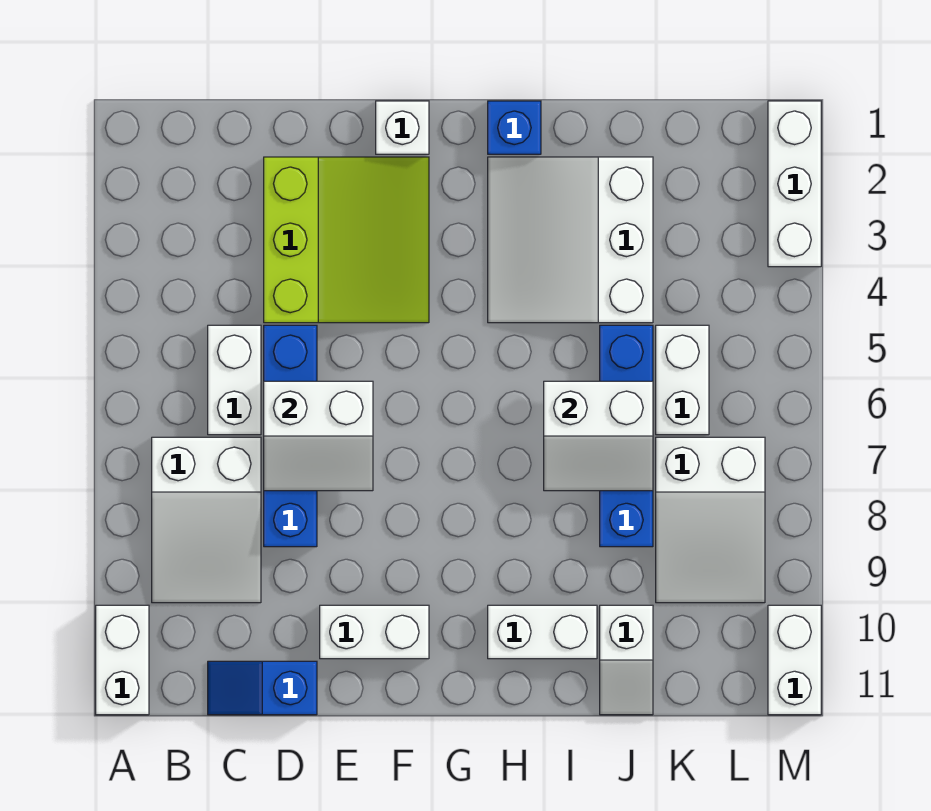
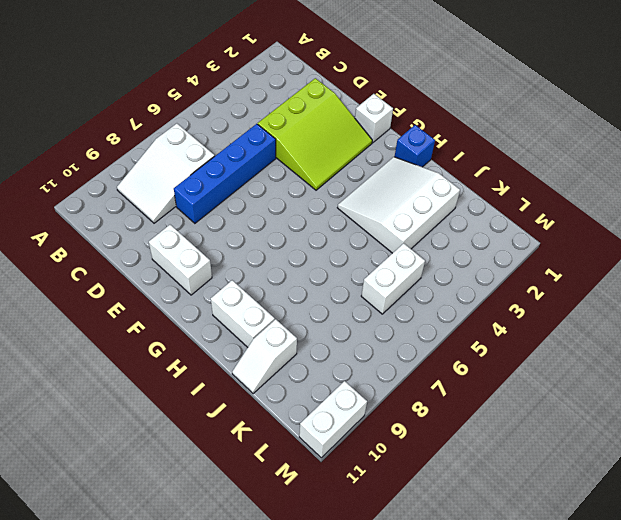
none -> white brick A10:A11 level 1
none -> white brick C5:C6 level 1
none -> blue slope C11:D11 level 1 top D

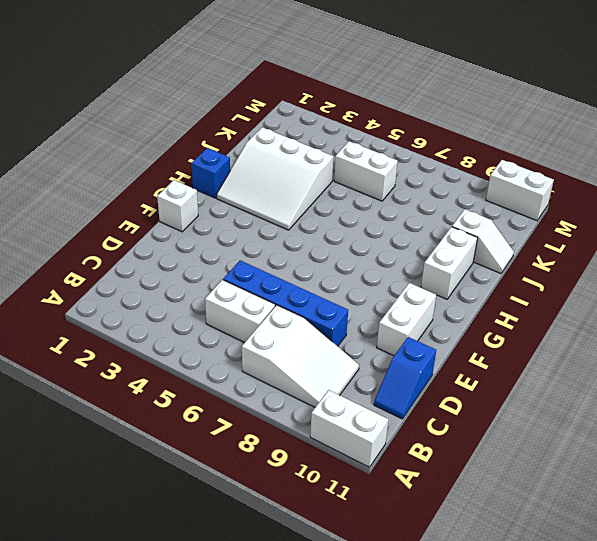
none -> lime slope D2:F4 level 1 top D
none -> blue brick J5:J8 level 1
none -> white slope K7:L9 level 1 top 7

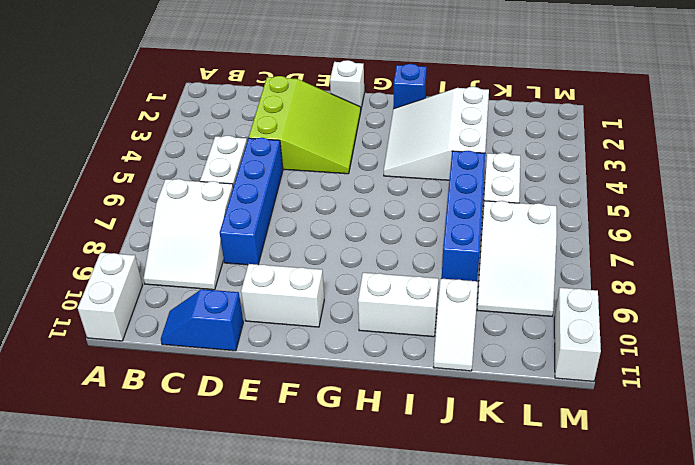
none -> white brick M1:M3 level 1
none -> white slope D6:E7 level 2 top 6
none -> white slope I6:J7 level 2 top 6

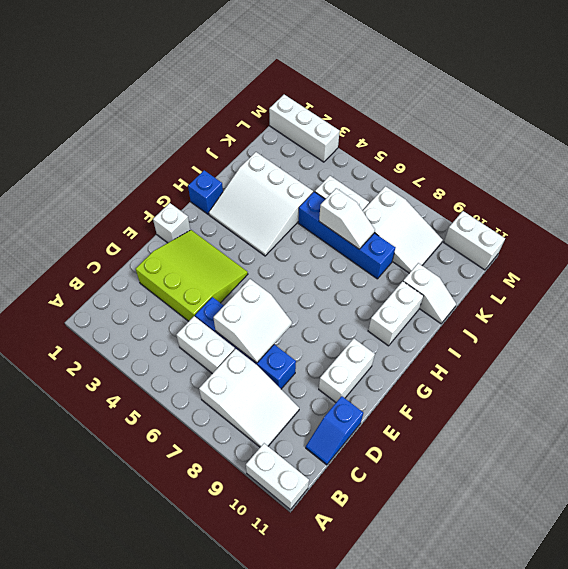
white slope J6:J7 level 2 top 6 -> white slope I6:J7 level 2 top 6

